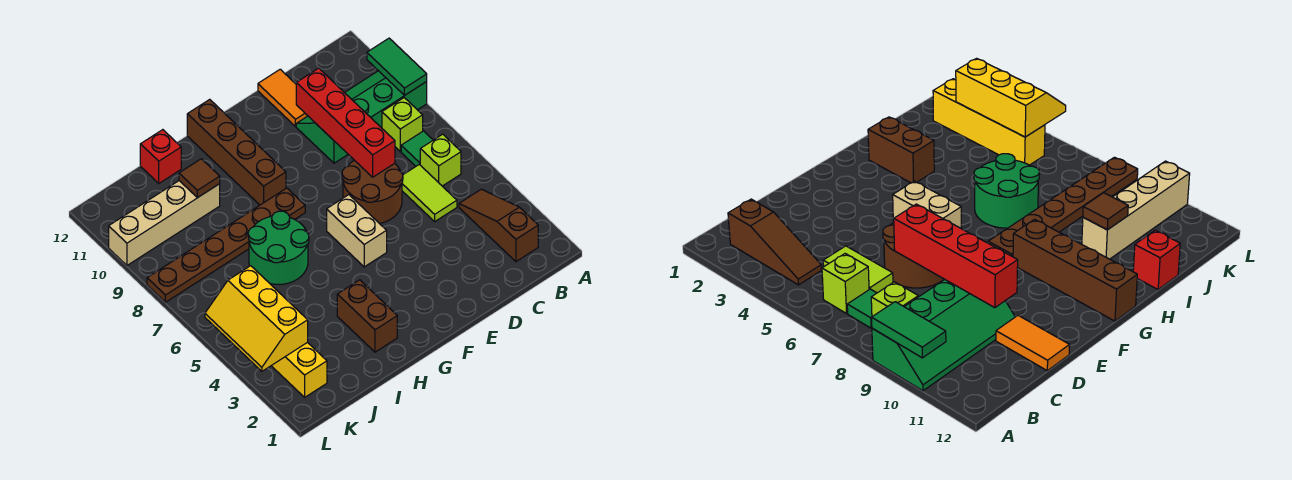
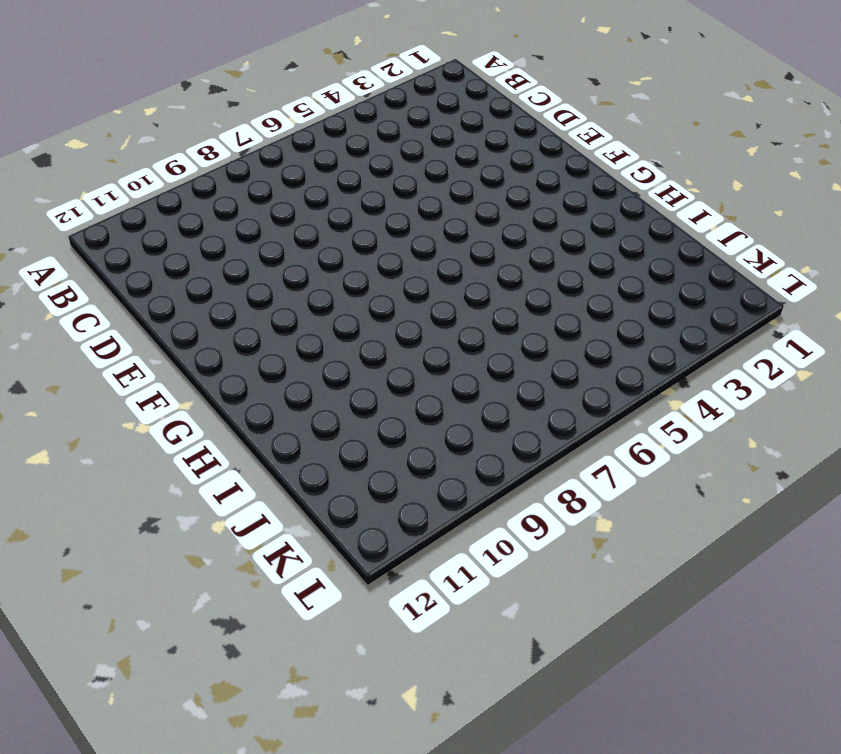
none -> green slope A9:D10 level 1 top 9
none -> brown slope B2:B4 level 1 top 2
none -> lime brick B6 level 1

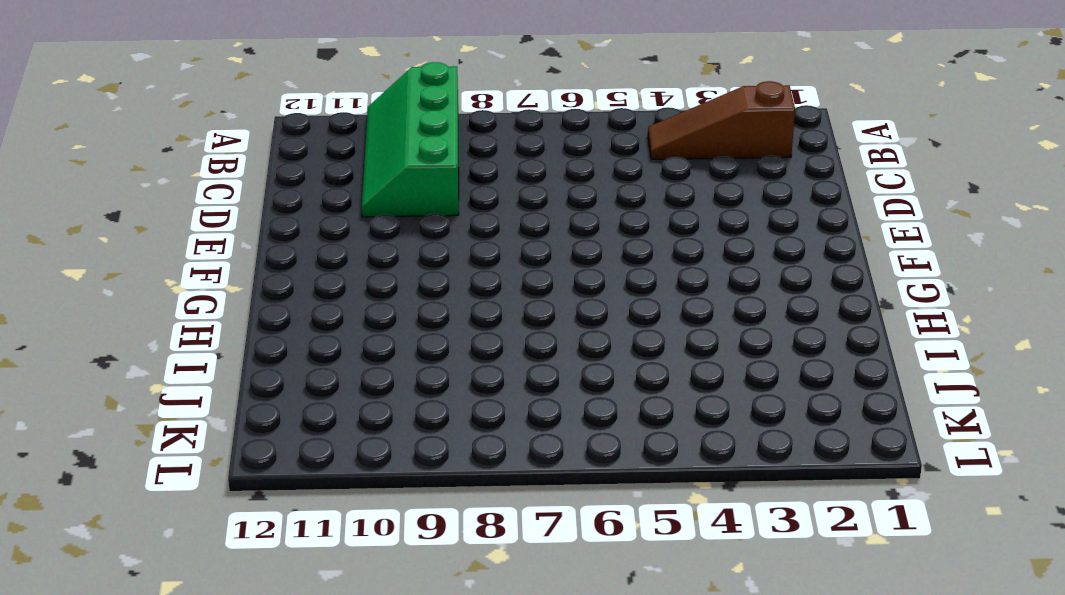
none -> lime brick B6 level 1
none -> green tile B7 level 1
none -> lime brick B8 level 1

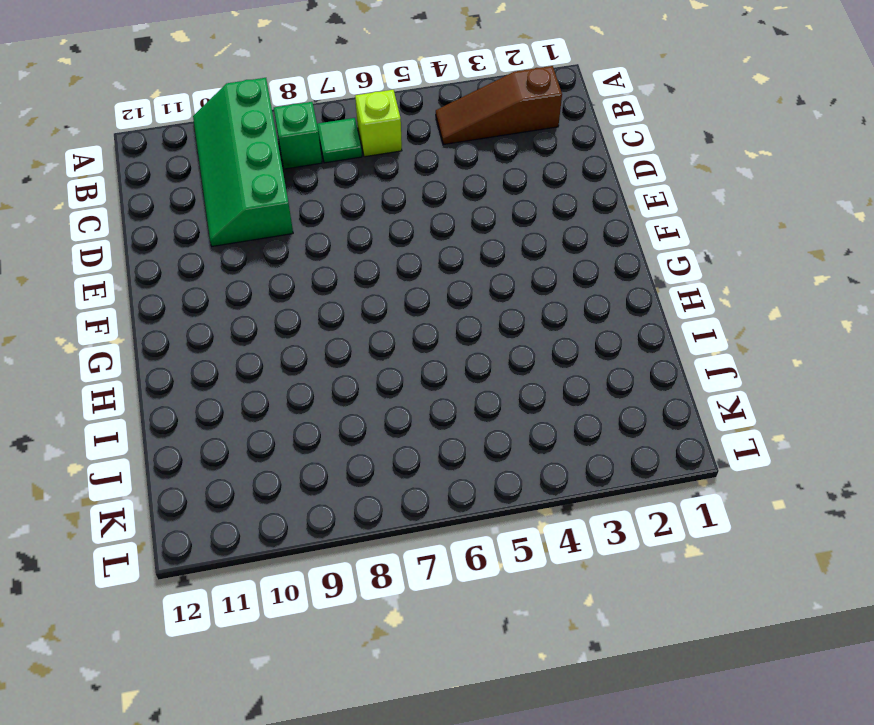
green brick B8 level 1 -> lime brick B8 level 1
none -> lime tile C5:C6 level 1
none -> brown round brick D6:E7 level 1
none -> orange tile D11:D12 level 1

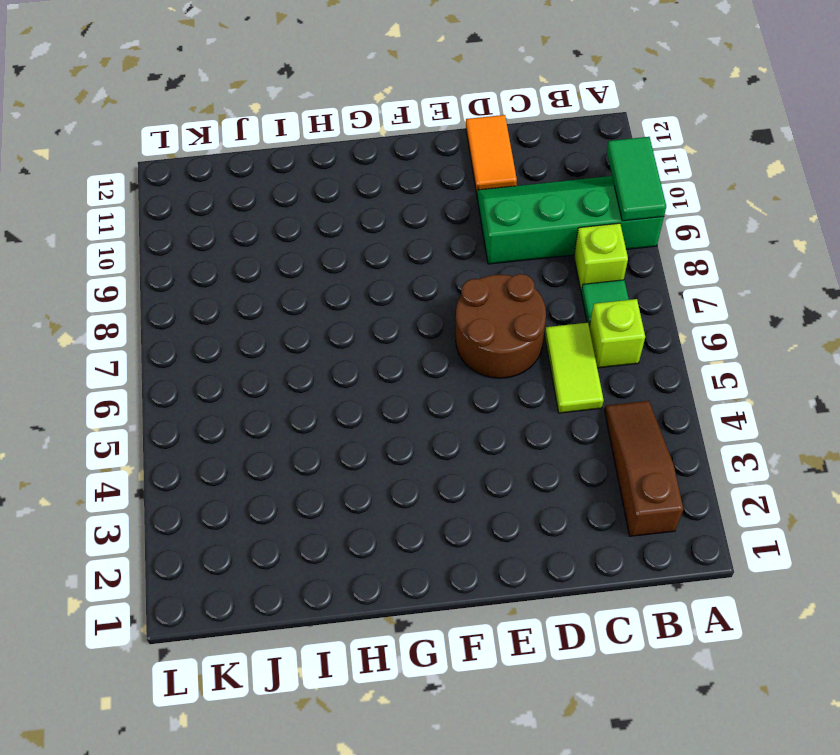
none -> tan brick F5:F6 level 1
none -> brown plate G8:L8 level 1
none -> brown brick G9:G12 level 1

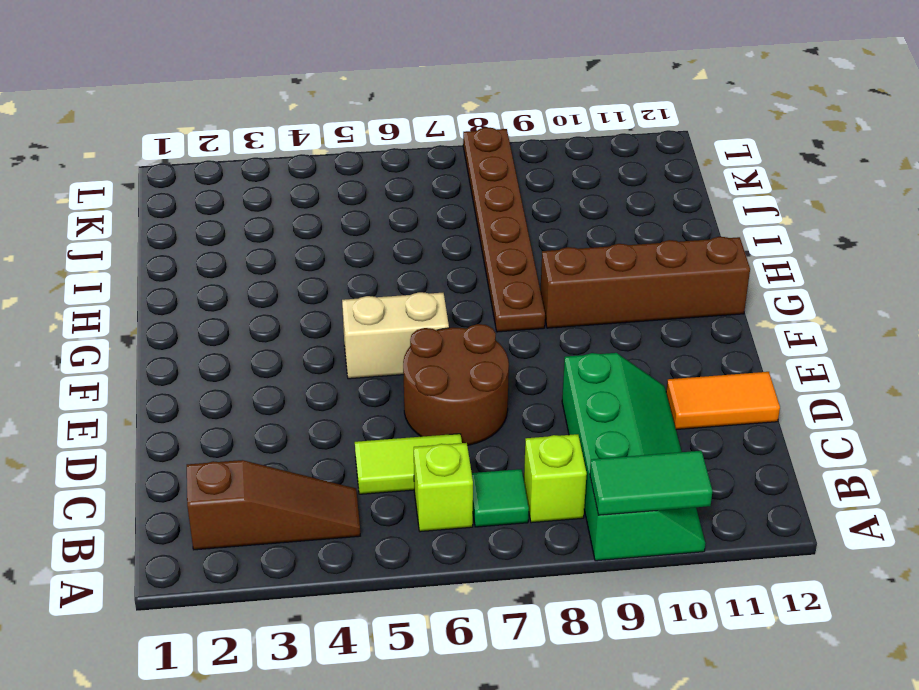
none -> brown brick H2:H3 level 1
none -> green round brick H6:I7 level 1
none -> tan brick I10:L10 level 1

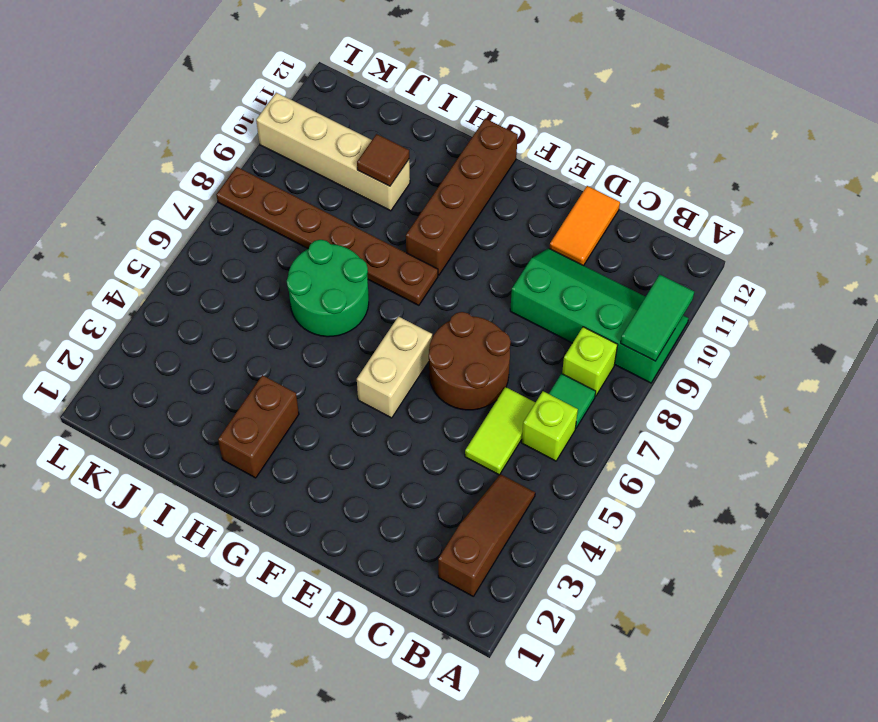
none -> red brick I12 level 1
none -> yellow brick K2:K5 level 1
none -> red brick D7:D10 level 2

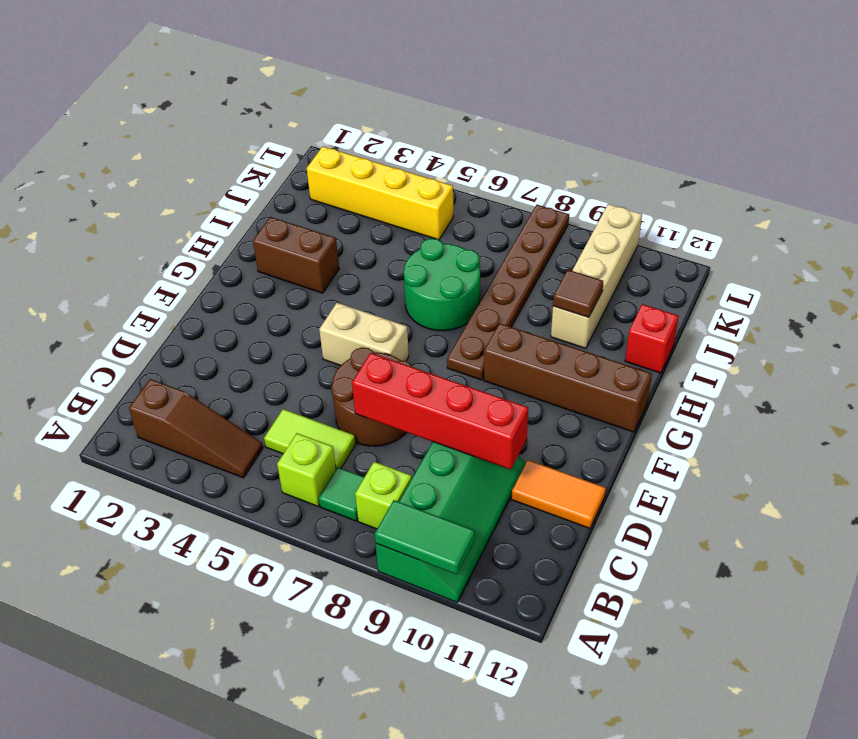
none -> yellow slope K3:L5 level 2 top K

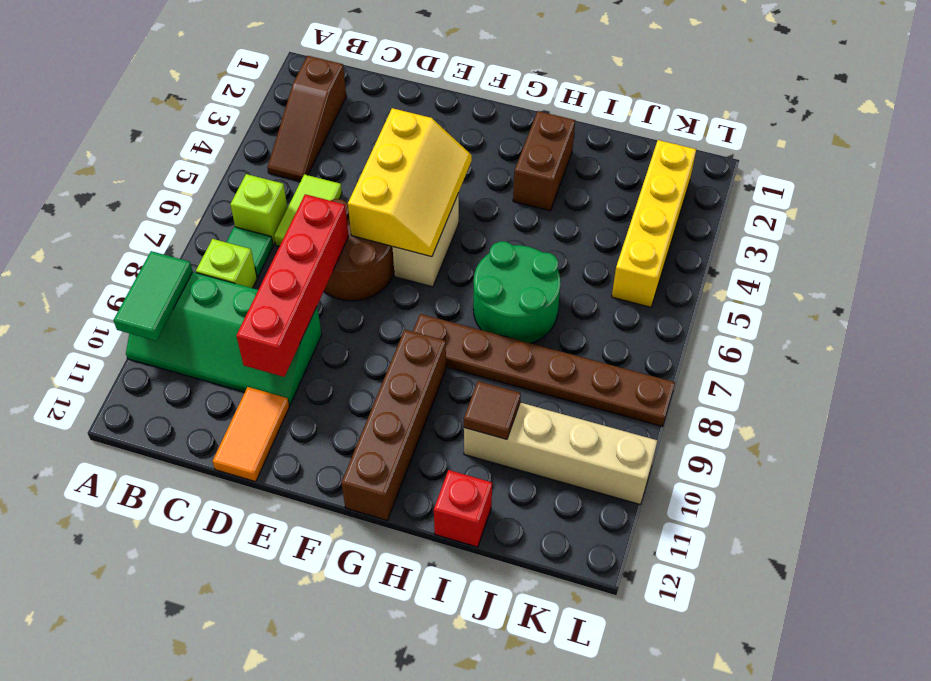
yellow slope E4:F6 level 2 top E -> yellow slope K3:L5 level 2 top K

